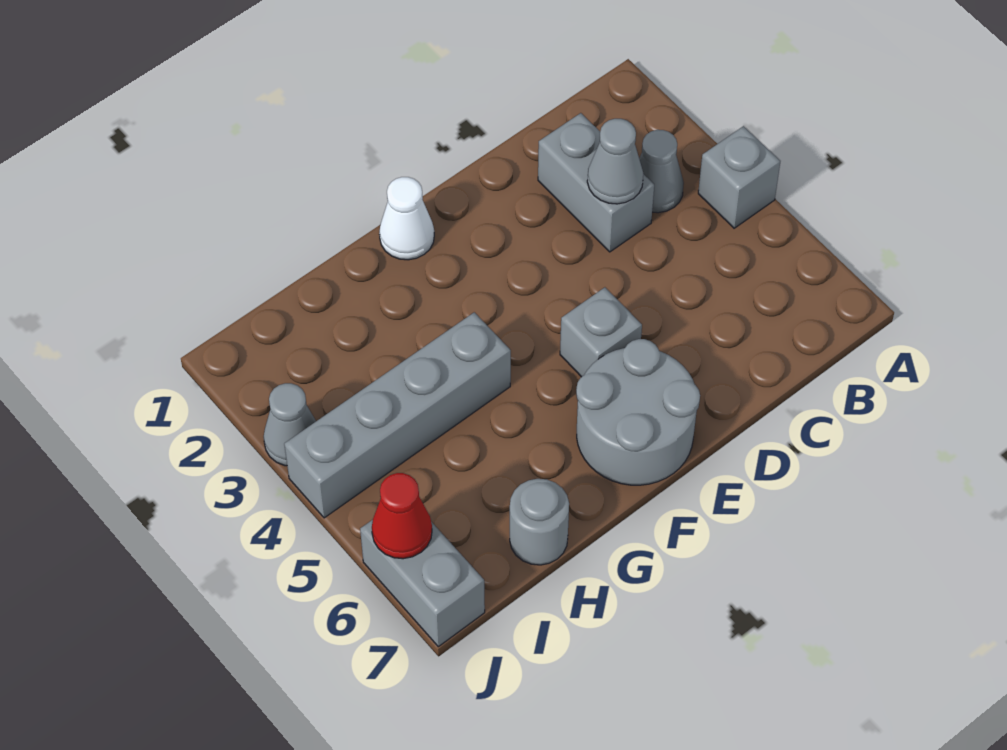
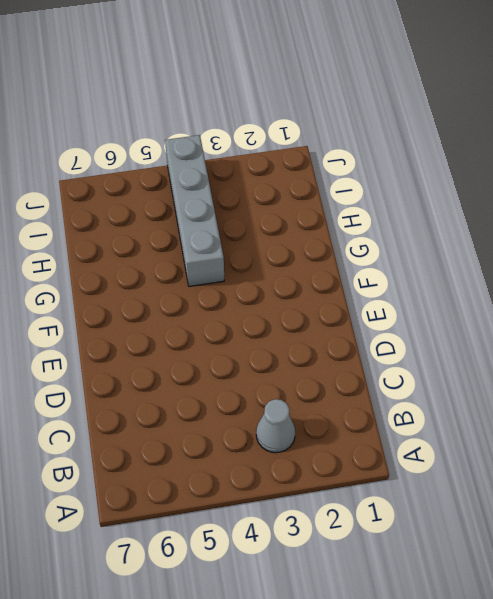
none -> grey brick A4 level 1
none -> grey brick C2:C3 level 1
none -> grey brick E5 level 1

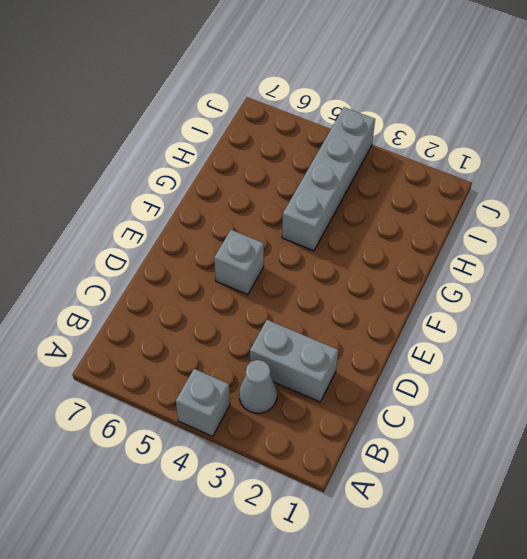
none -> grey round brick E6:F7 level 1
none -> white cone F1 level 1
none -> grey round brick H7 level 1

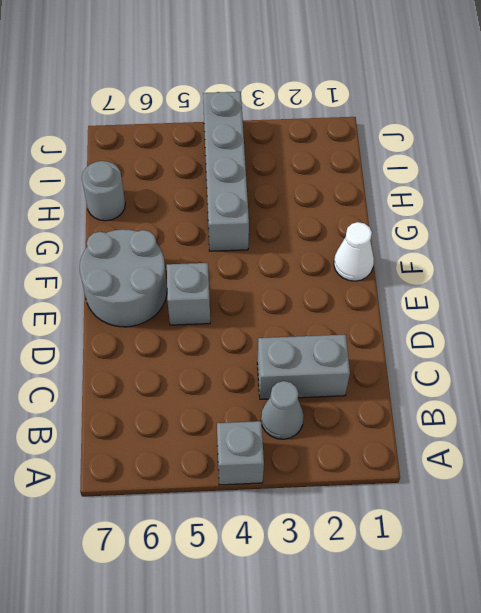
none -> grey cone J3 level 1
none -> grey brick J6:J7 level 1
none -> grey cone C3 level 2

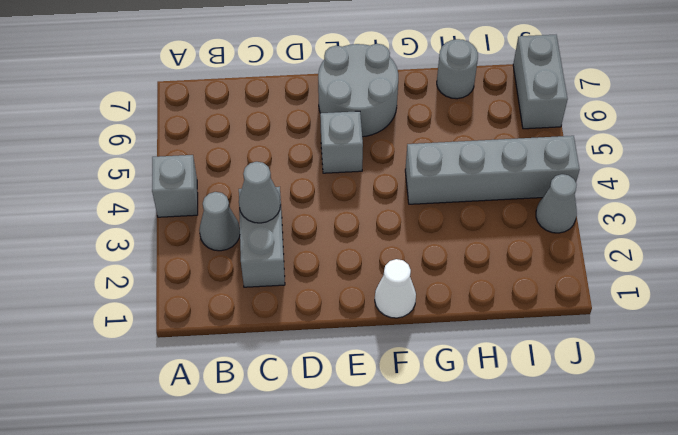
none -> red cone J6 level 2

